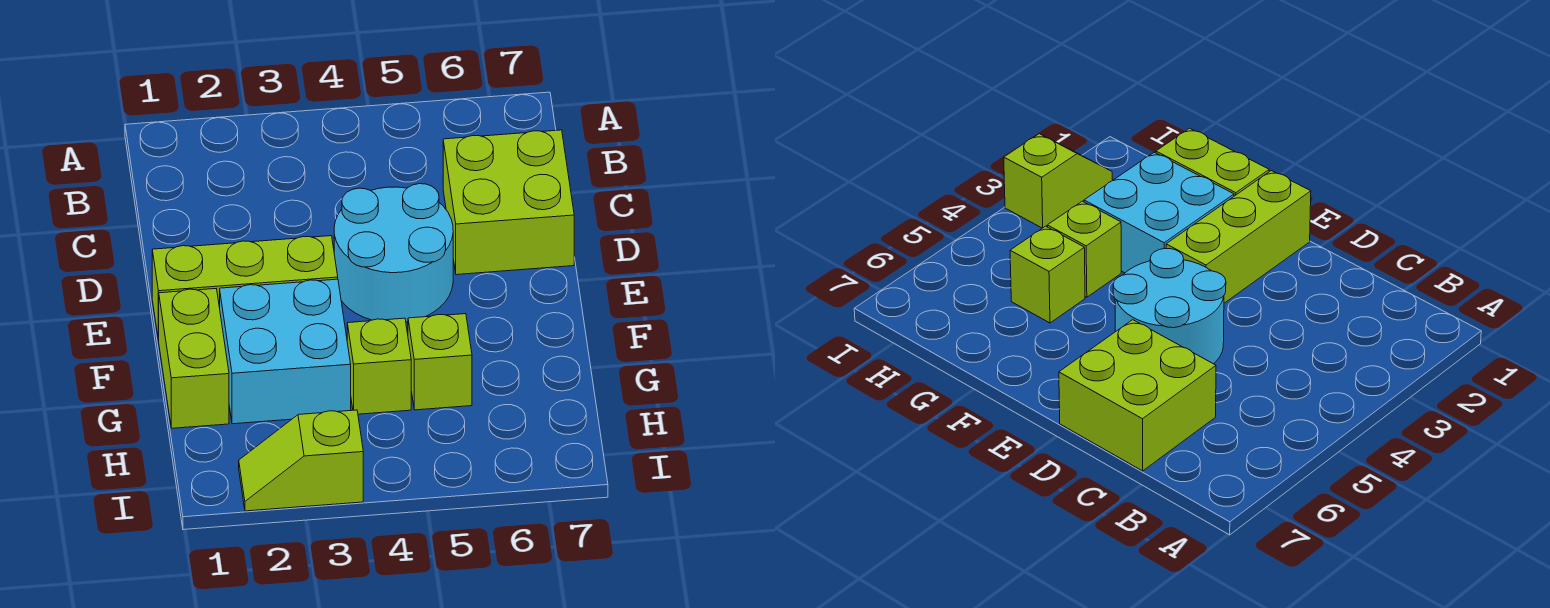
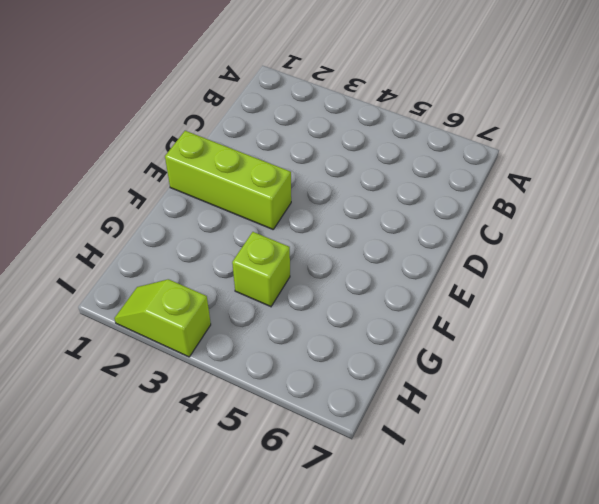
none -> lime brick C6:D7 level 1
none -> cyan round brick D4:E5 level 1

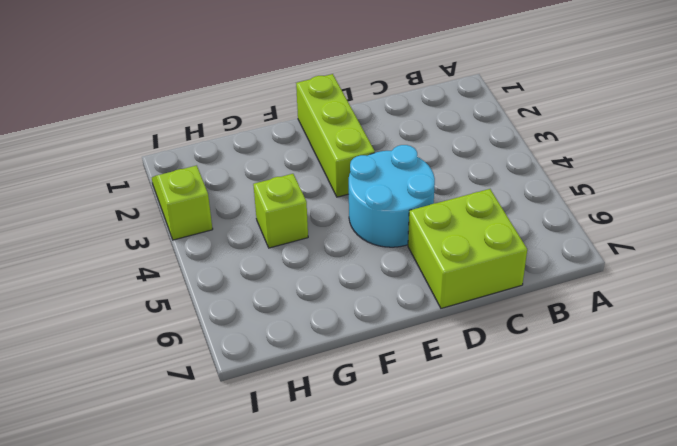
none -> lime brick F1:G1 level 1
none -> cyan brick F2:G3 level 1

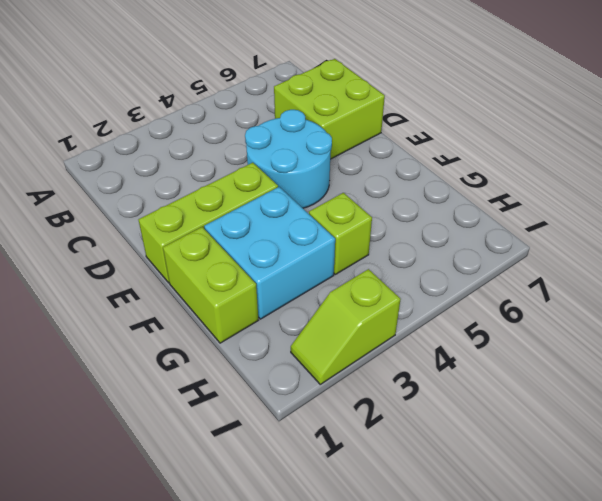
none -> lime brick G5 level 1

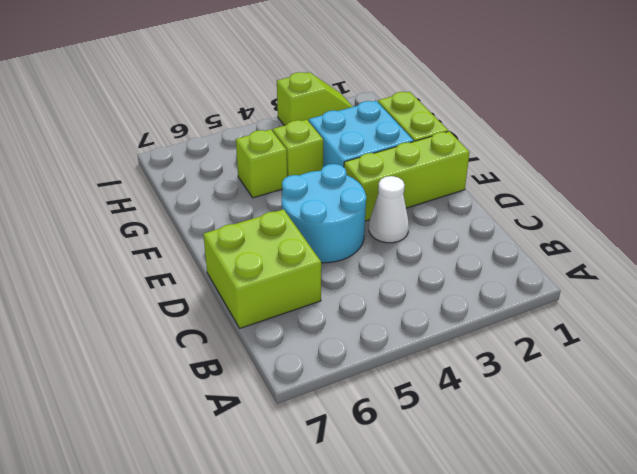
white cone D3 level 1 -> none

